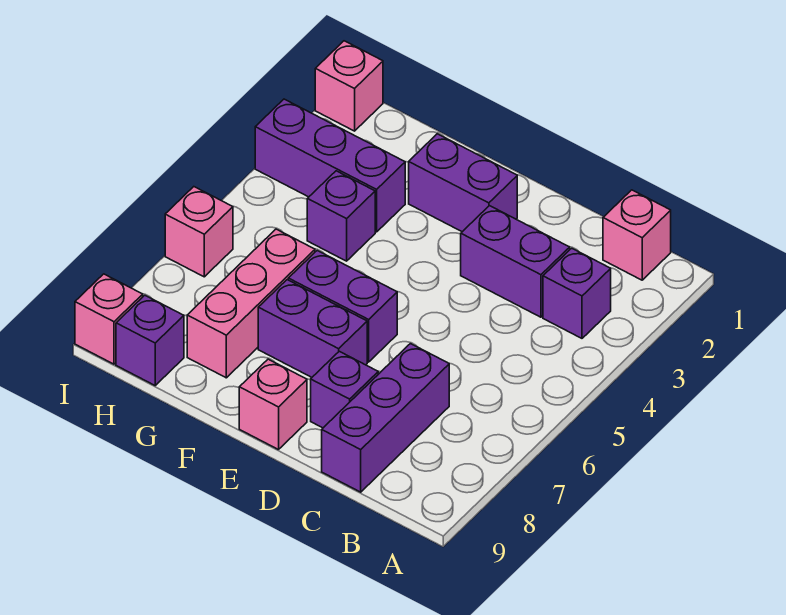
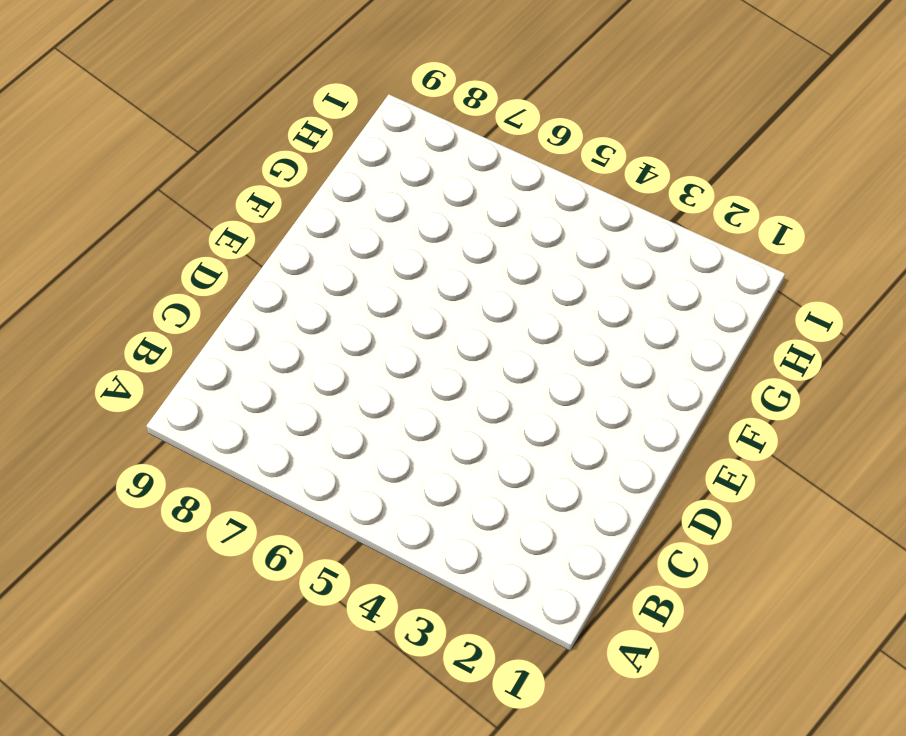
none -> pink brick B1 level 1
none -> purple brick B3 level 1
none -> purple brick C3:D3 level 1

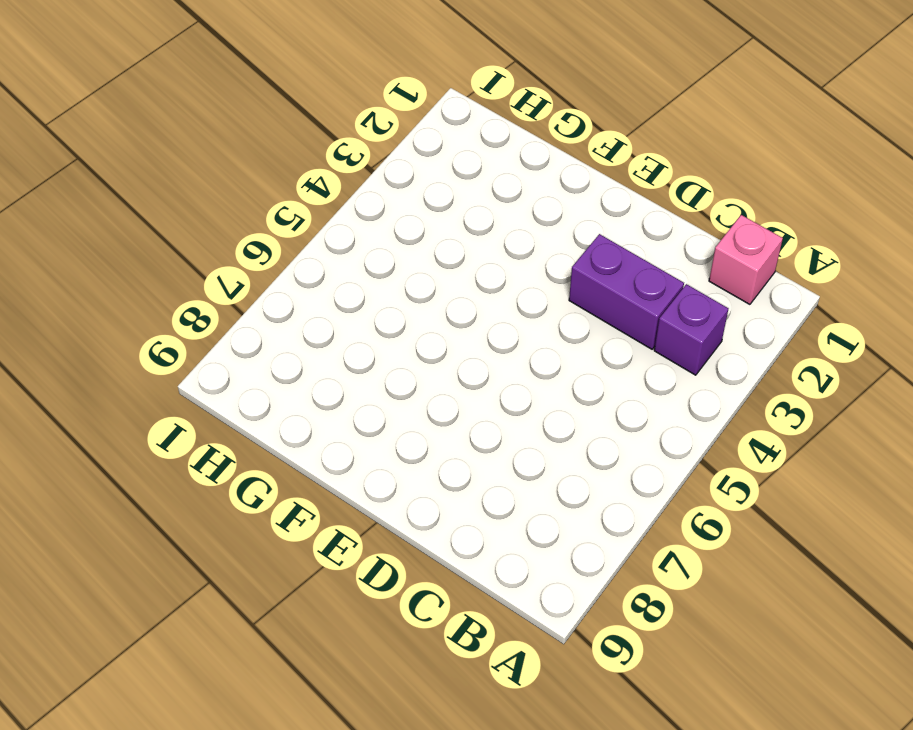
none -> purple brick C7:C9 level 1
none -> purple brick D8 level 1
none -> purple brick E2:F2 level 1

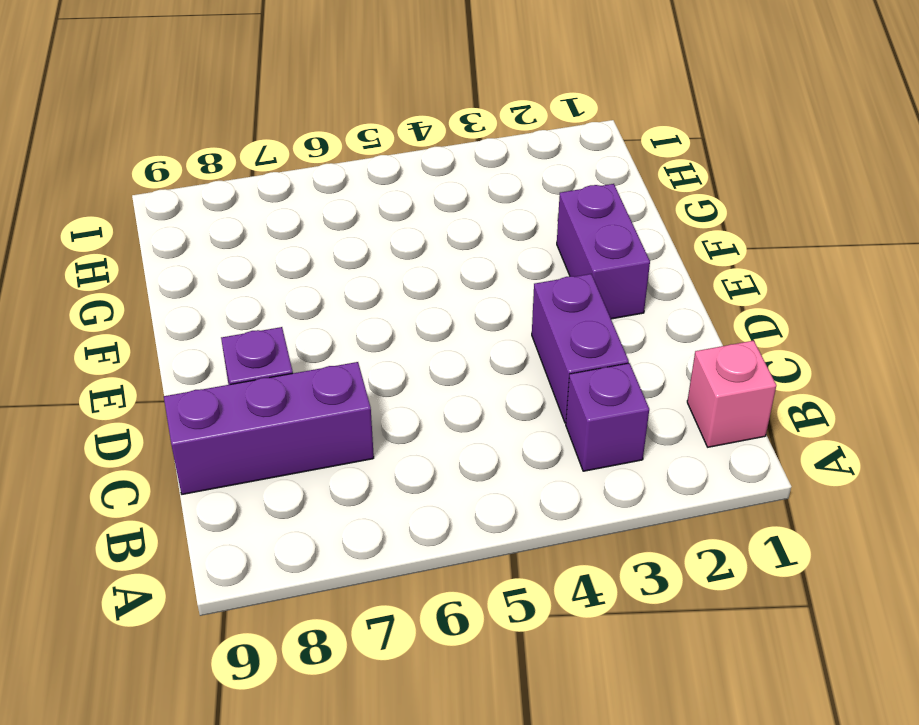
none -> purple brick E6:F6 level 1
none -> purple brick E7:F7 level 1
none -> pink brick E9 level 1

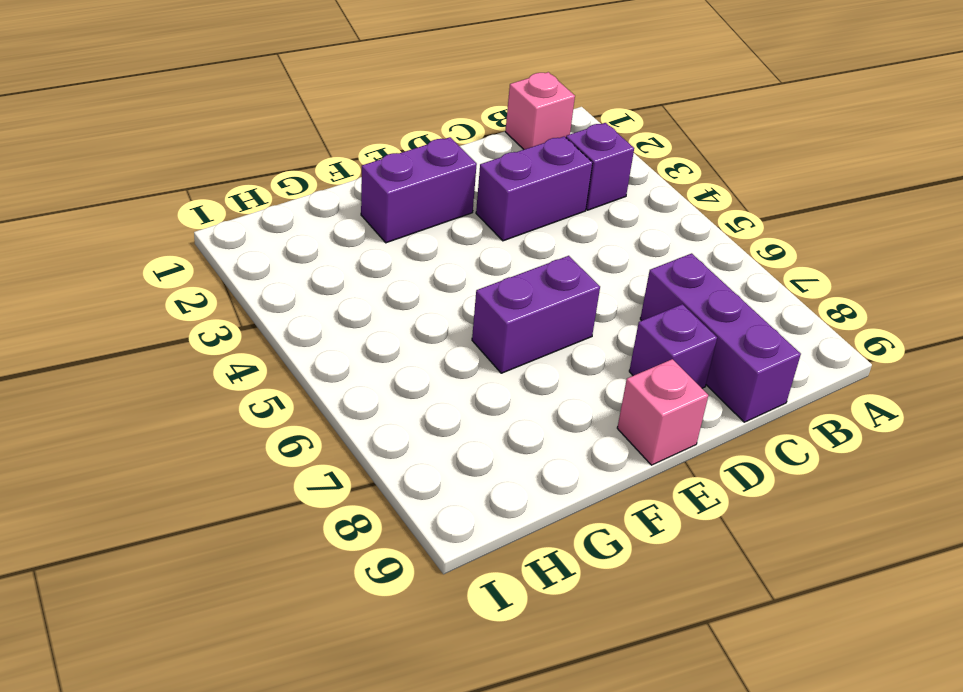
none -> purple brick E7:F7 level 1
none -> purple brick G3:I3 level 1
none -> purple brick G4 level 1

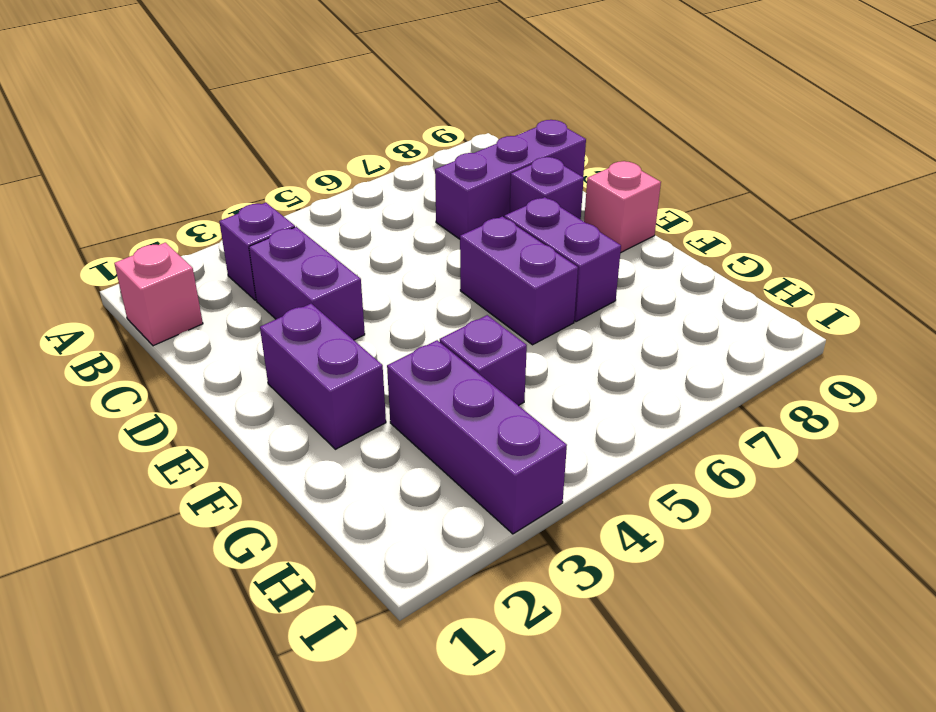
none -> pink brick G6:G8 level 1
none -> purple brick H9 level 1
none -> pink brick I1 level 1

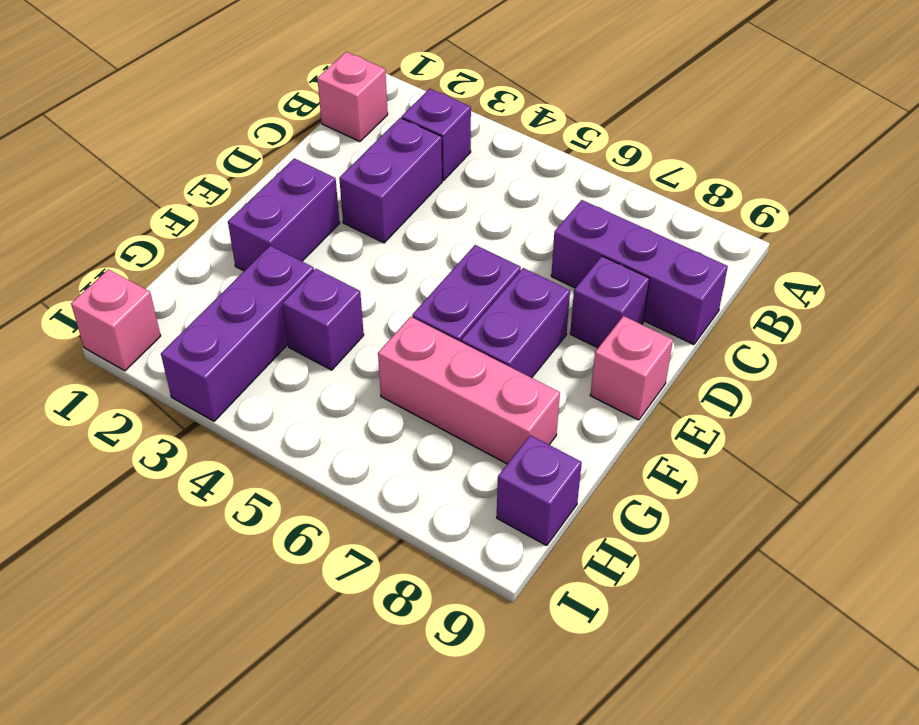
none -> pink brick I6 level 1
none -> pink brick I9 level 1

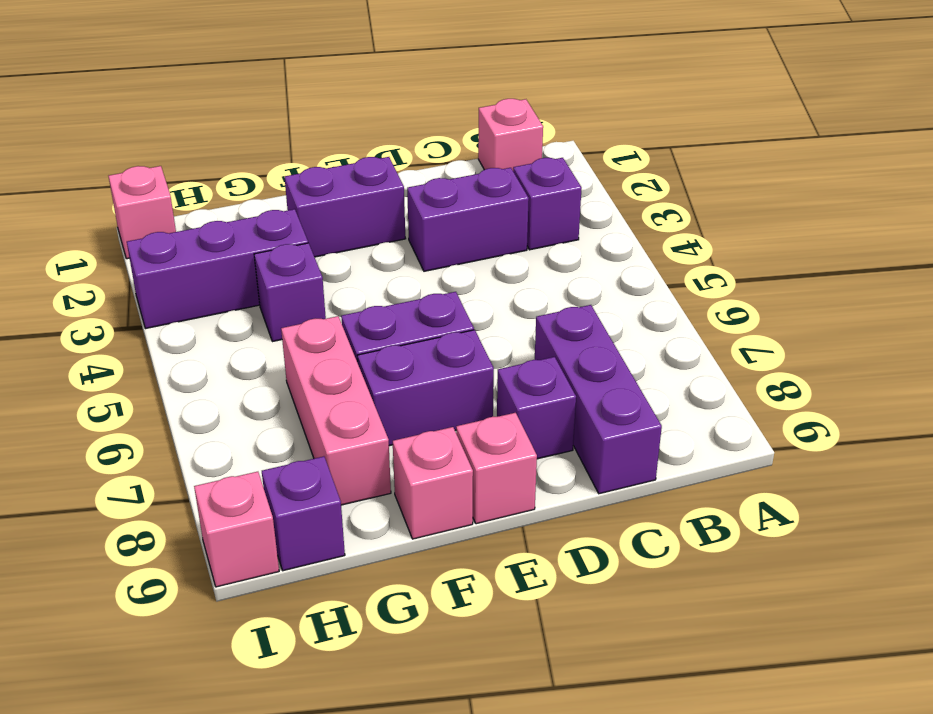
pink brick F9 level 1 -> pink brick I6 level 1

